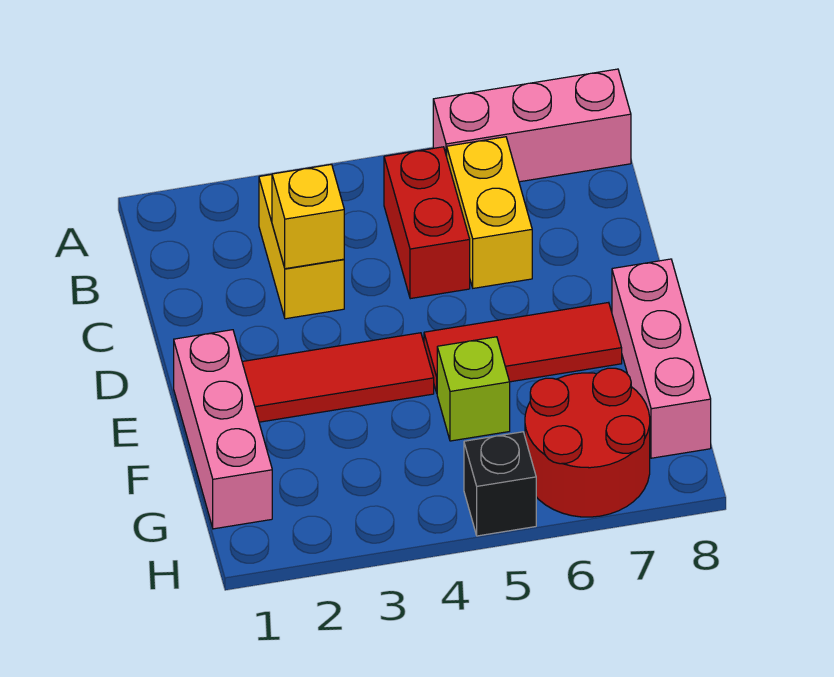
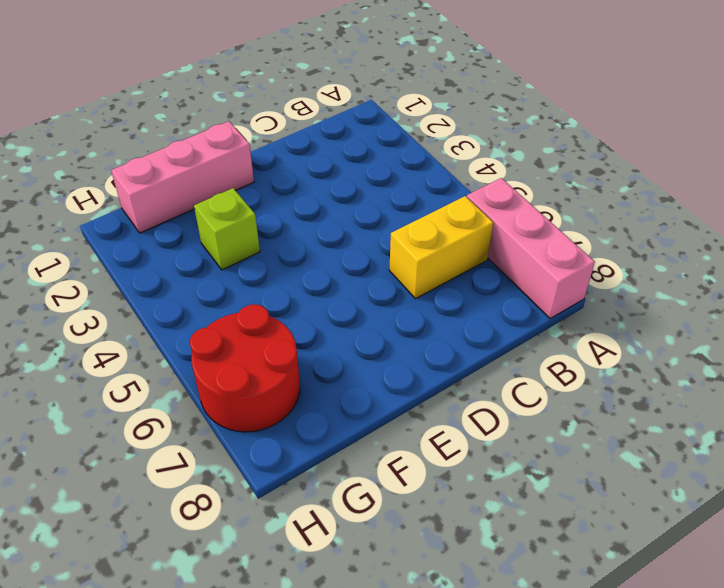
lime brick F3 level 1 -> lime brick F5 level 1
none -> yellow brick B3:C3 level 1
none -> red brick B5:C5 level 1
none -> red tile E2:E4 level 1

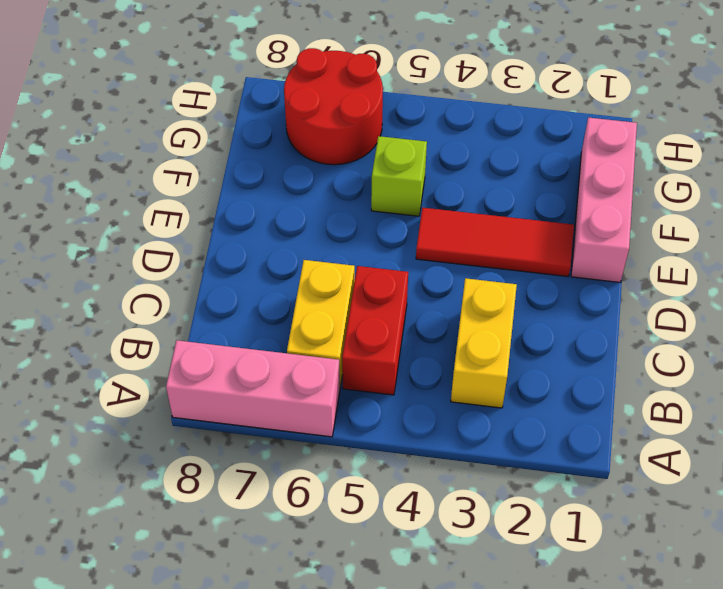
none -> red tile E5:E7 level 1
none -> pink brick E8:G8 level 1
none -> black brick H5 level 1

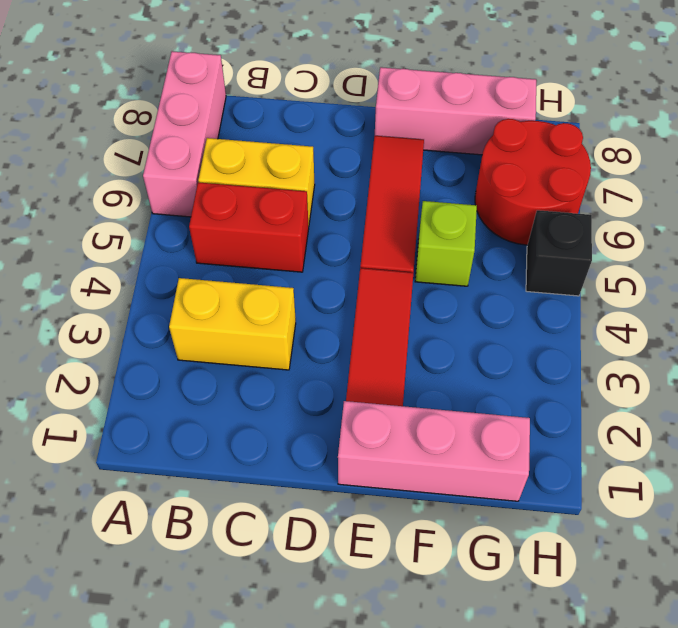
none -> yellow brick C3 level 2

